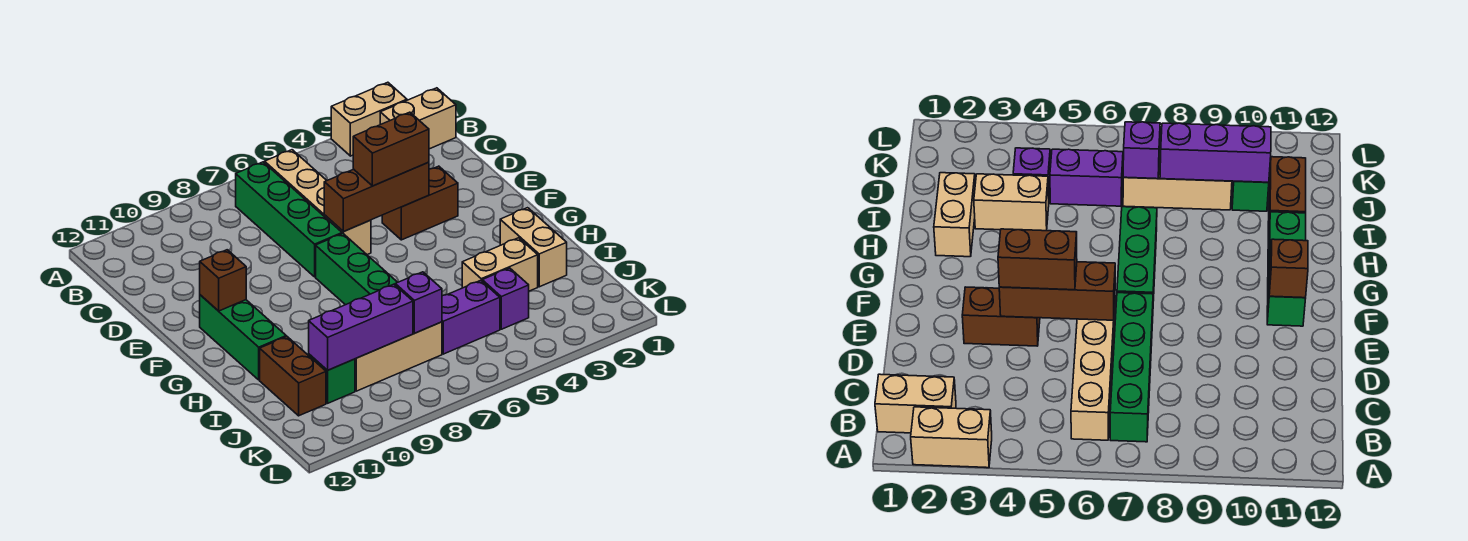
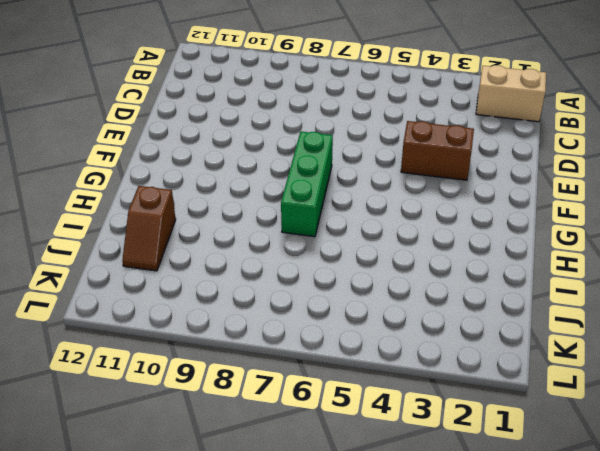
brown slope I11:J11 level 1 top I -> brown brick I11:J11 level 1
none -> tan brick A2:A3 level 1
none -> tan brick B6:E6 level 1
none -> green brick B7:E7 level 1

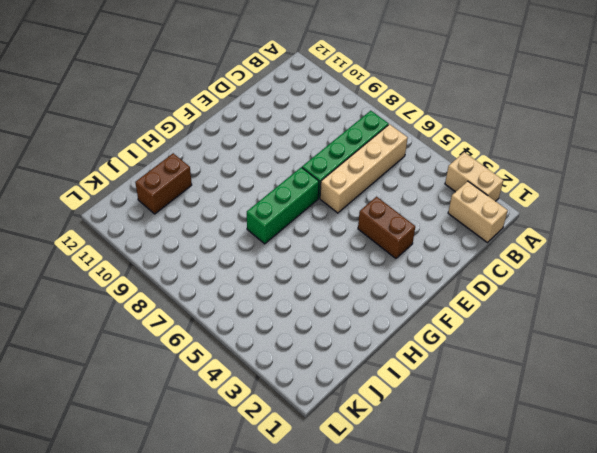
none -> green brick F11:H11 level 1
none -> tan brick H2:I2 level 1
none -> tan brick I3:I4 level 1

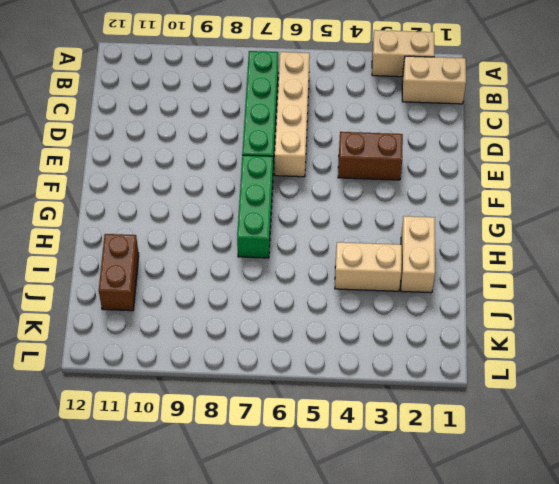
none -> green brick F11:H11 level 1
none -> purple brick J4 level 1
none -> purple brick J5:J6 level 1

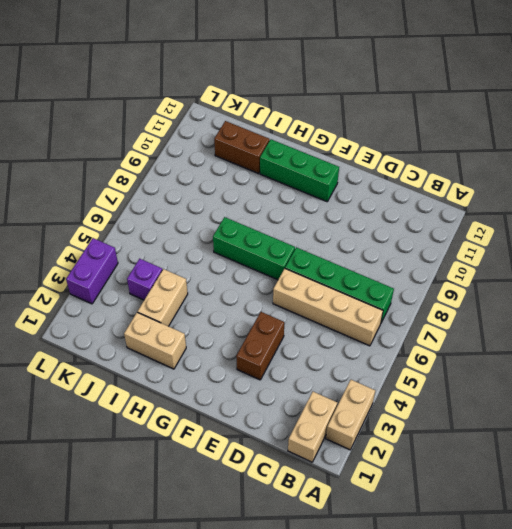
purple brick L3:L4 level 1 -> purple brick J5:J6 level 1
none -> tan brick J7:J9 level 1
none -> green brick J10 level 1
none -> brown brick E4:E6 level 2

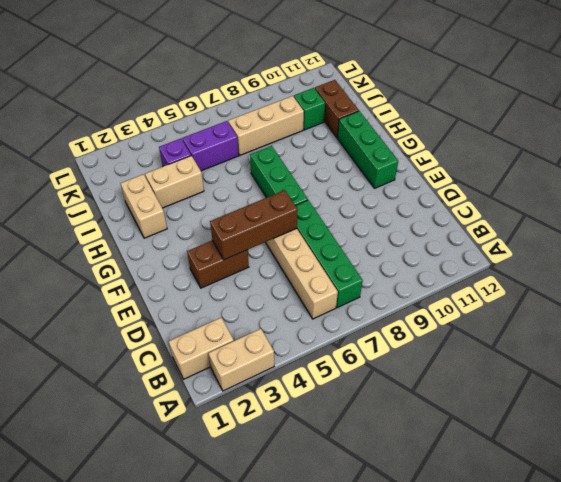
none -> brown brick F11 level 2
none -> purple brick J7 level 2
none -> purple brick J8:J10 level 2

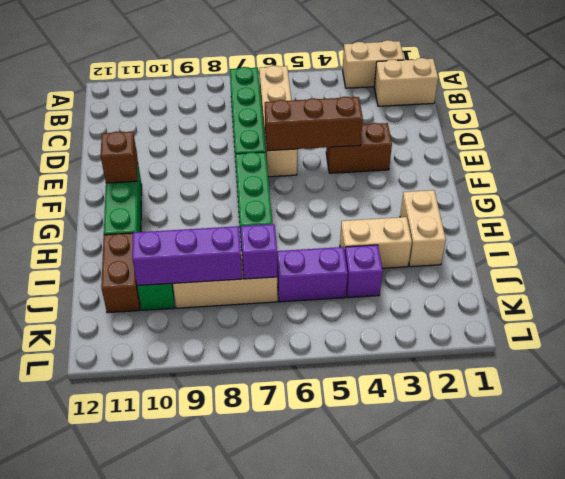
none -> brown brick E4:E5 level 3

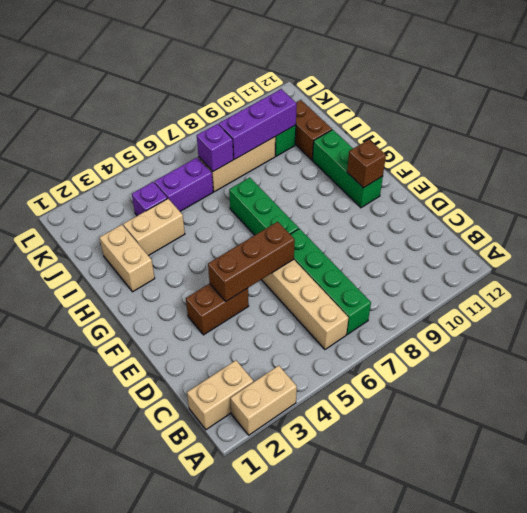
none -> brown brick E4:E5 level 3

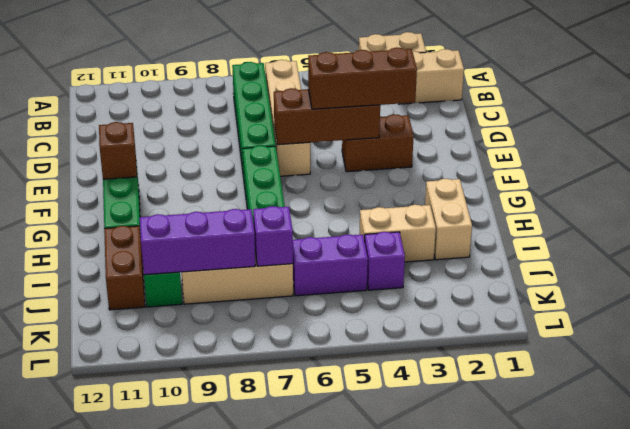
brown brick E3:E5 level 3 -> brown brick E4:E5 level 3

